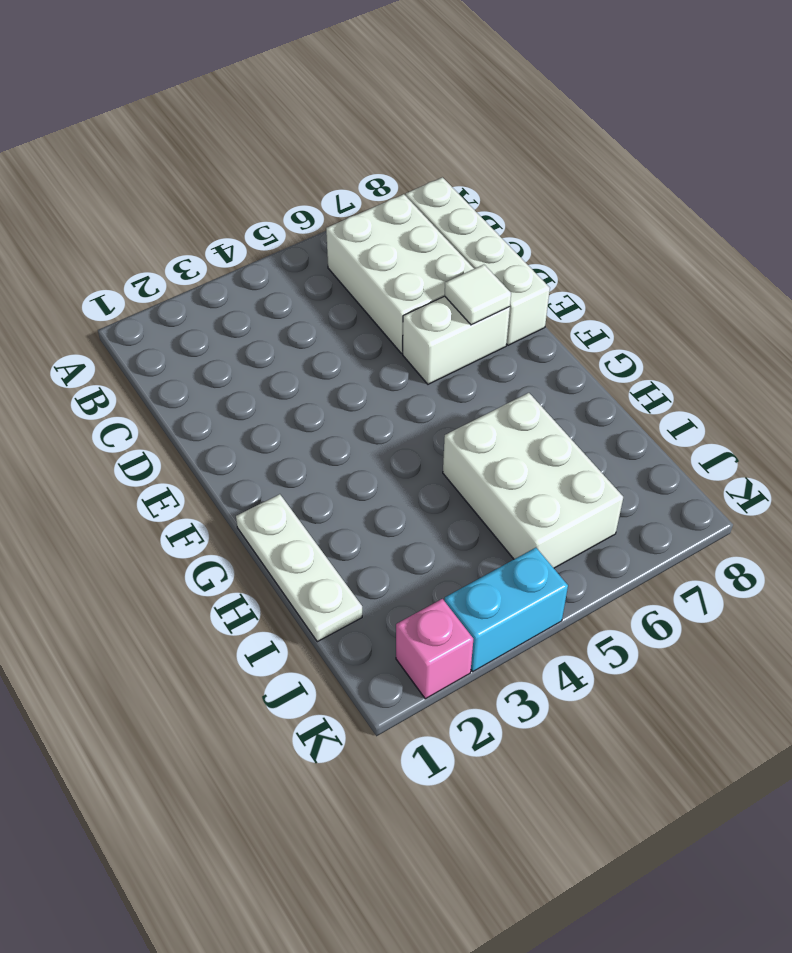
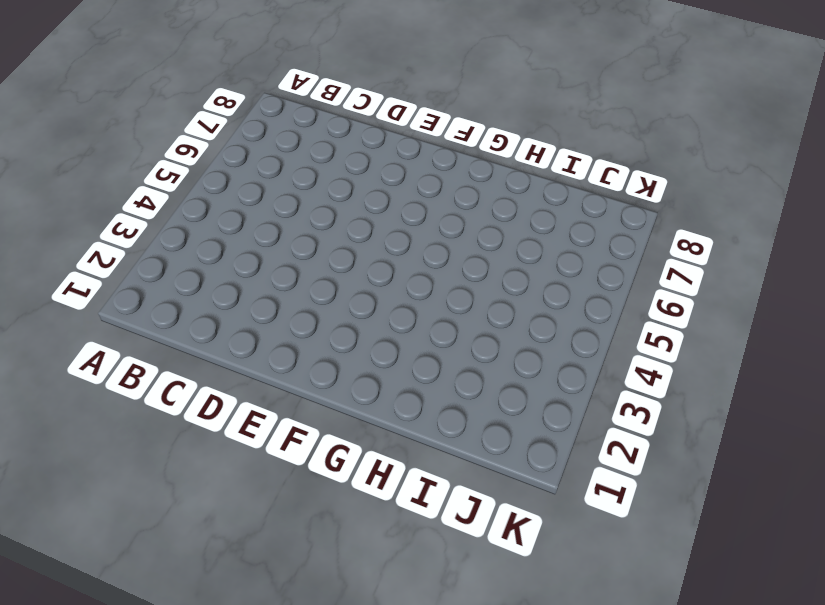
none -> white brick B6:D7 level 1
none -> white brick B8:E8 level 1

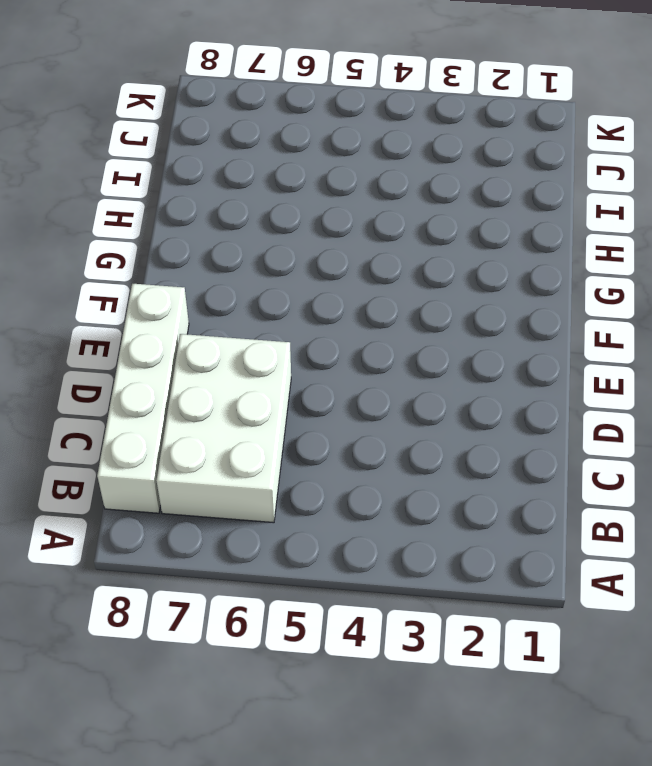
none -> white brick E6:E7 level 1
none -> white plate G1:I1 level 1

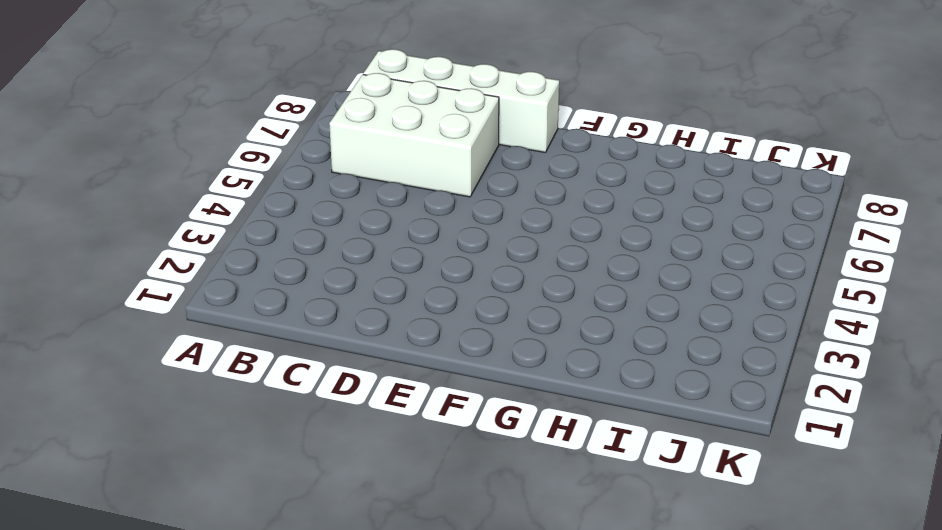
none -> white brick E6:E7 level 1
none -> white plate G1:I1 level 1

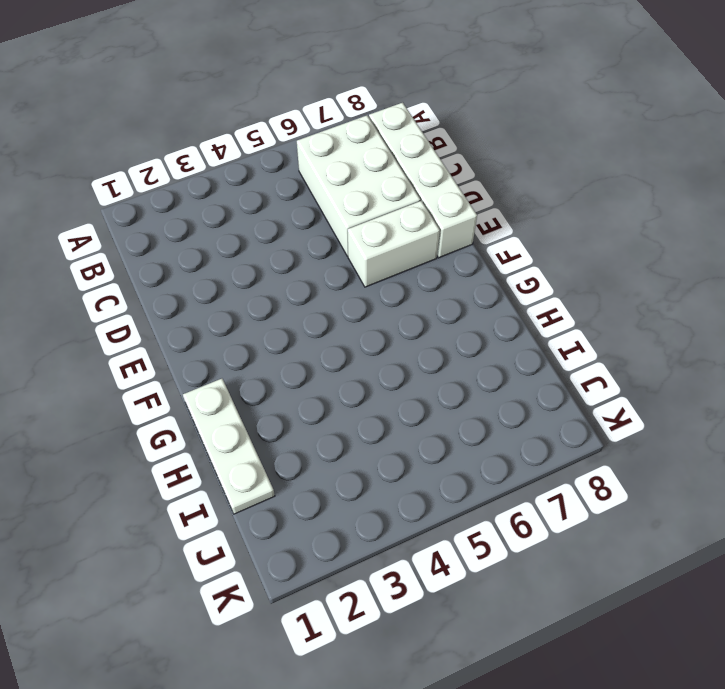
none -> white brick H5:J6 level 1
none -> pink brick K2 level 1

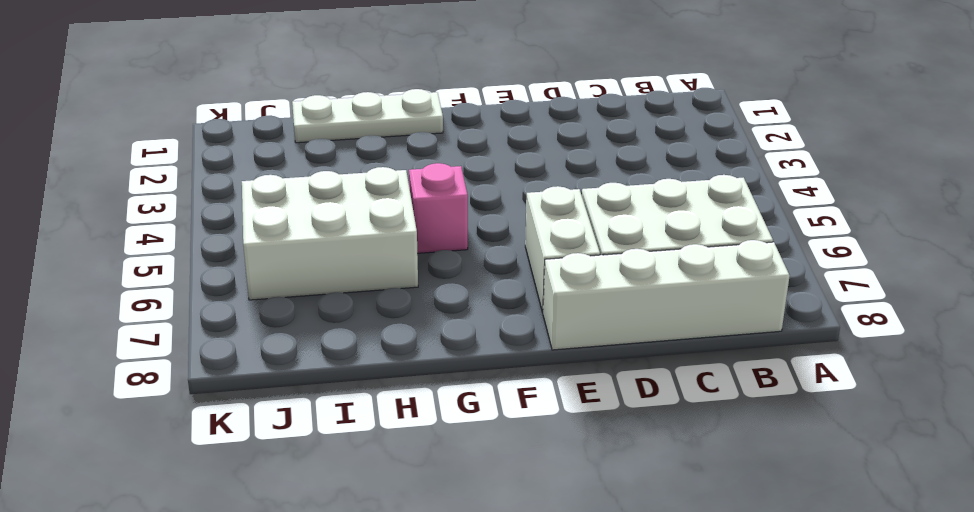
pink brick G5 level 1 -> pink brick K2 level 1
none -> cyan brick K3:K4 level 1
none -> white tile E7 level 2

